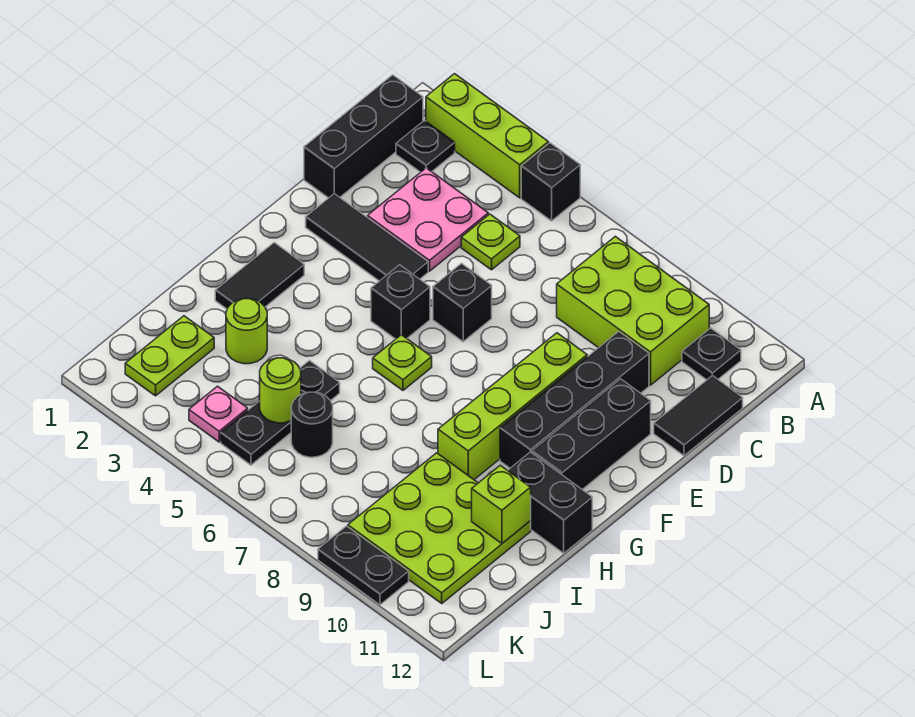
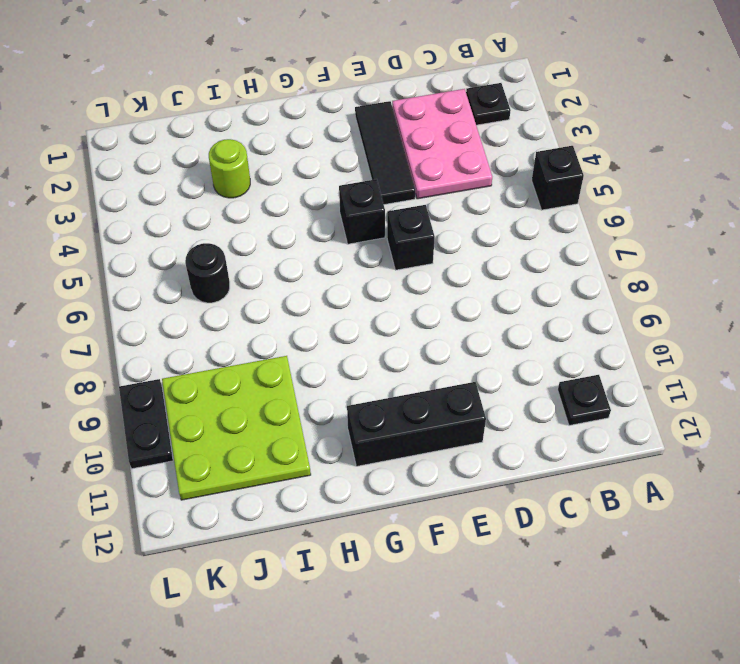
pink plate C2:D4 level 1 -> pink plate C3:D4 level 1
none -> lime brick A2:A4 level 1
none -> black brick B1:D1 level 1
none -> lime brick B8:C10 level 1

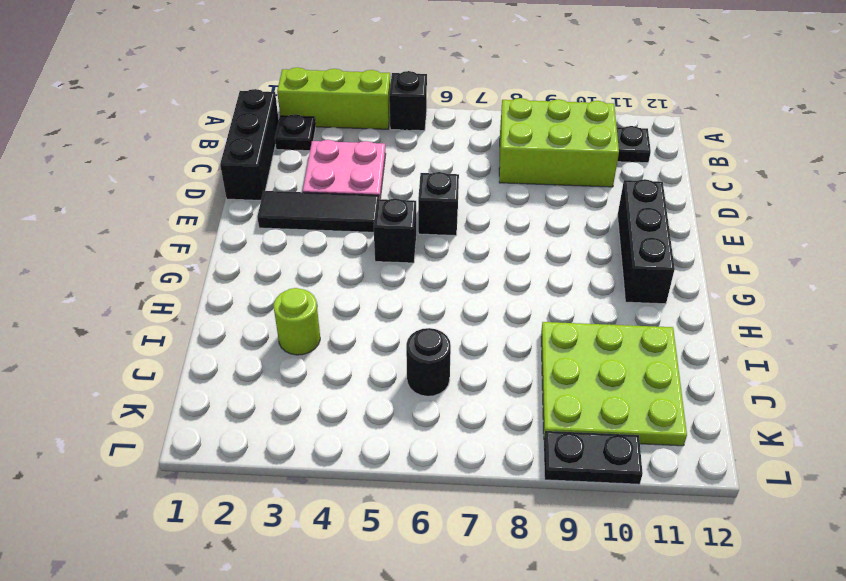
none -> lime plate C5 level 1
none -> black tile C12:D12 level 1
none -> black brick D10:G10 level 1

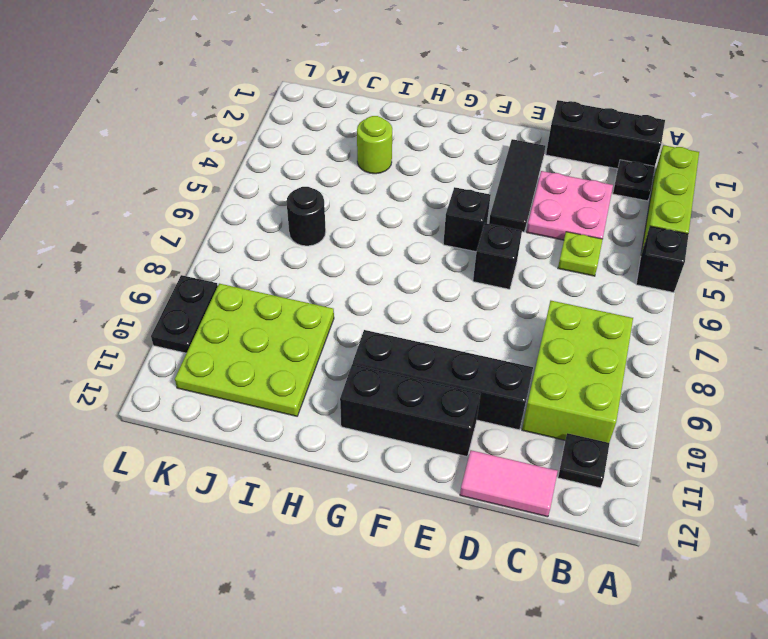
pink tile C12:D12 level 1 -> black tile C12:D12 level 1
none -> lime brick E9:H9 level 1
none -> black tile G2:H2 level 1
none -> lime plate G6 level 1

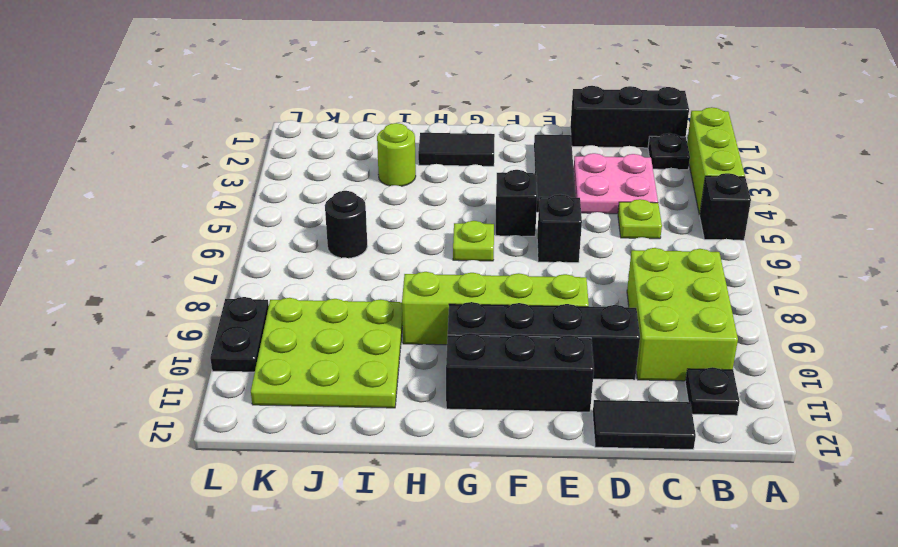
none -> black brick H11:H12 level 1
none -> black plate I5:K5 level 1
none -> lime plate J2:K2 level 1

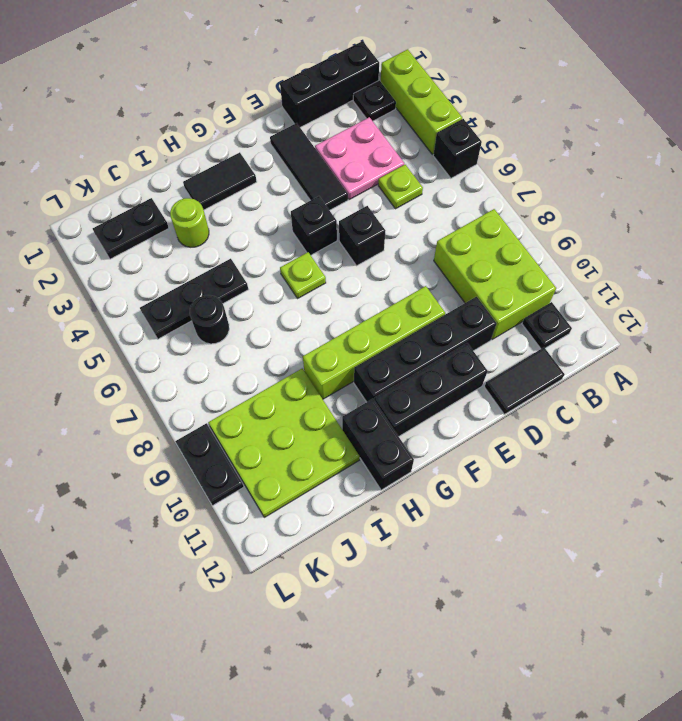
black plate J2:K2 level 1 -> lime plate J2:K2 level 1
none -> pink plate K4 level 1
none -> lime brick I11 level 2
none -> lime round brick J5 level 2

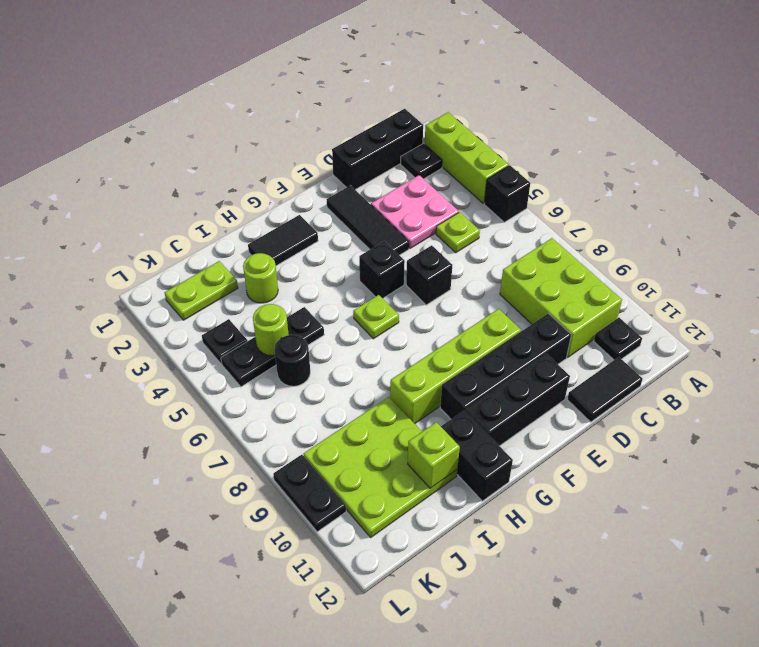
black plate K4 level 1 -> pink plate K4 level 1

